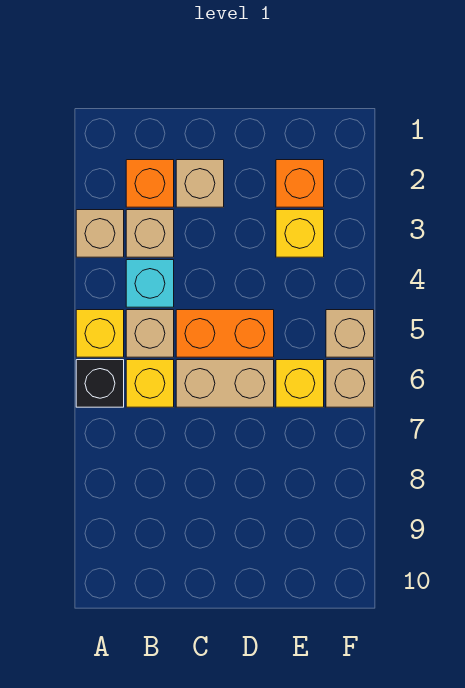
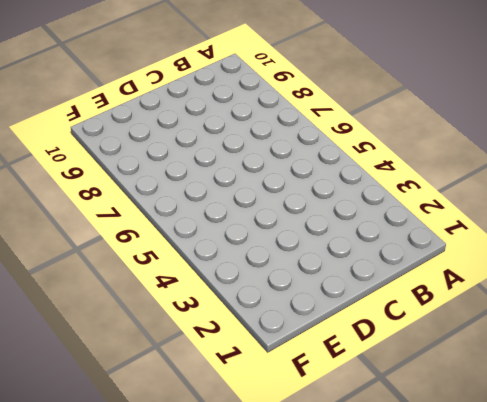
none -> tan brick A3 level 1
none -> yellow brick A5 level 1
none -> black brick A6 level 1

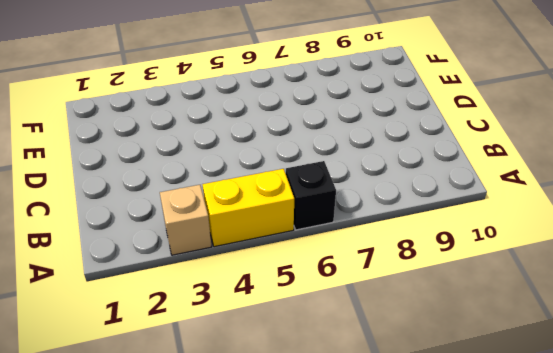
yellow brick A4:A5 level 1 -> yellow brick A5 level 1
none -> orange brick B2 level 1
none -> tan brick B3 level 1
none -> cyan brick B4 level 1

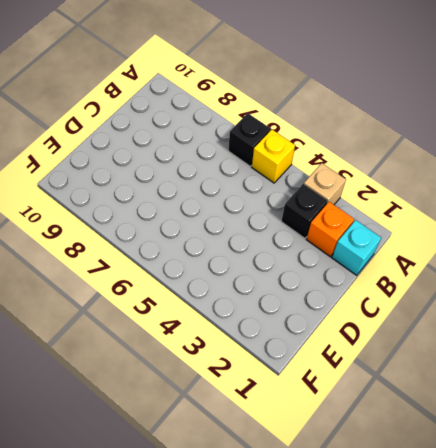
cyan brick B1 level 1 -> cyan brick B4 level 1
black brick B3 level 1 -> tan brick B3 level 1
none -> tan brick B5 level 1
none -> yellow brick B6 level 1
none -> tan brick C2 level 1

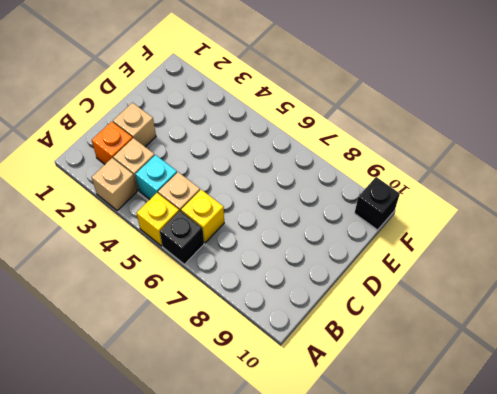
black brick F10 level 1 -> none
none -> orange brick C5:D5 level 1
none -> tan brick C6:D6 level 1
none -> orange brick E2 level 1

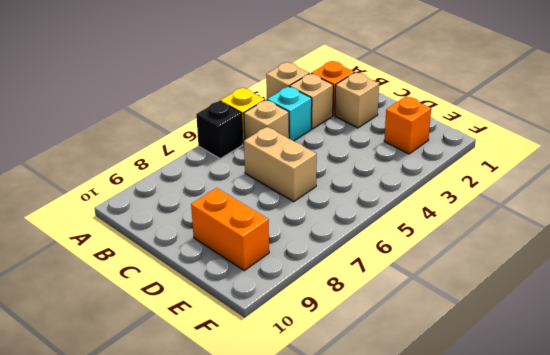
orange brick D9:E9 level 1 -> orange brick C5:D5 level 1
none -> yellow brick B6 level 1
none -> yellow brick E3 level 1
none -> yellow brick E6 level 1

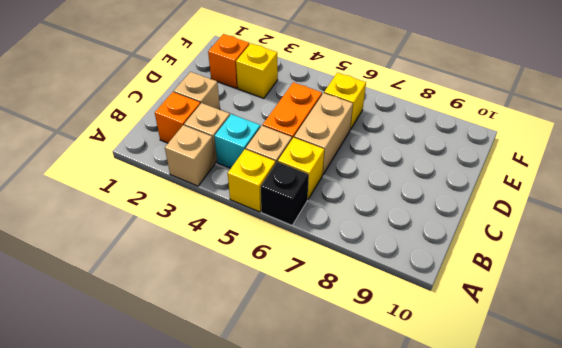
none -> tan brick F5 level 1
none -> tan brick F6 level 1

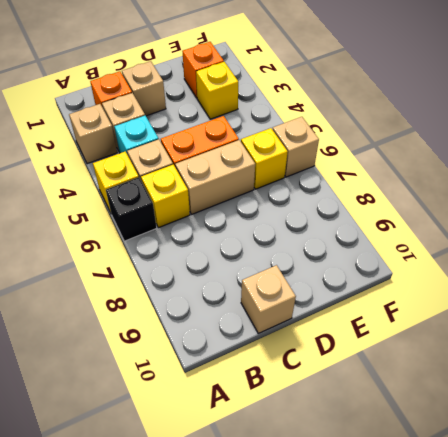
tan brick C10 level 1 -> tan brick F5 level 1

